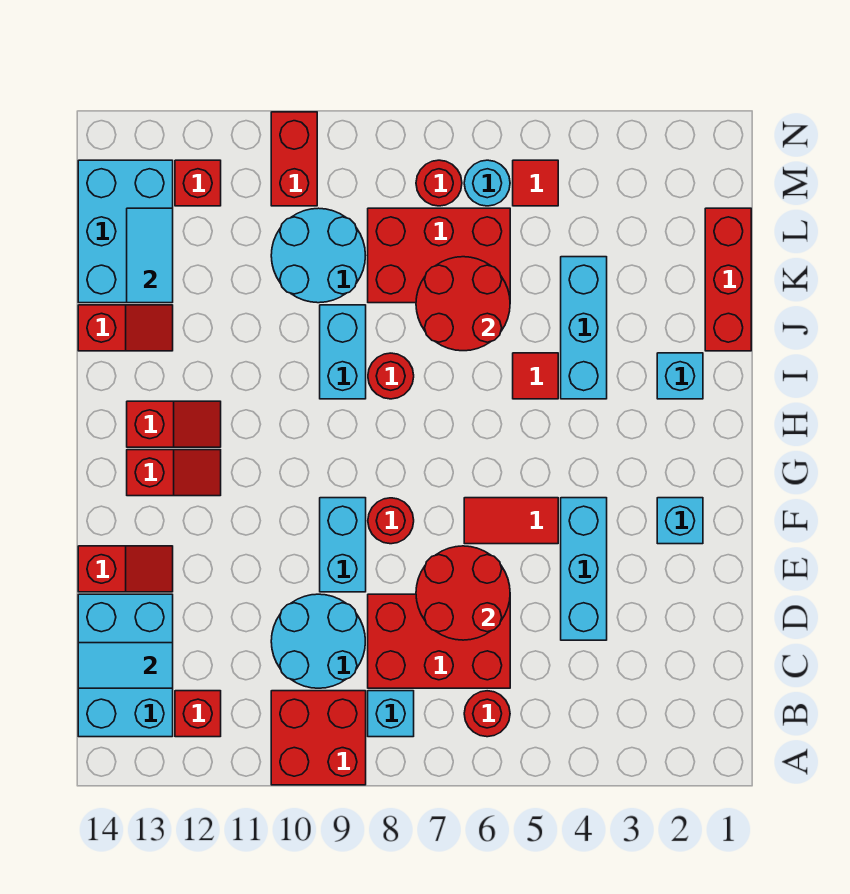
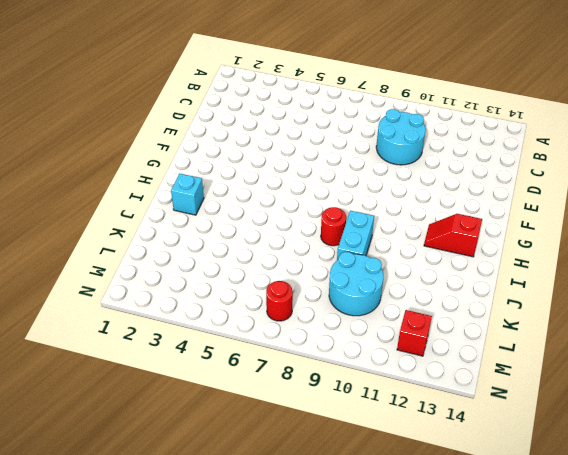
none -> red brick A9:B10 level 1
none -> red round brick B6 level 1
none -> cyan brick B8 level 1
none -> red brick B12 level 1

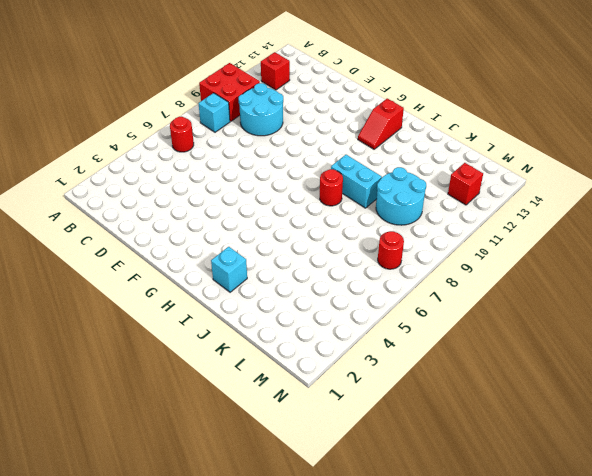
none -> cyan brick B13:D14 level 1
none -> red brick C6:D8 level 1
none -> cyan brick D4:F4 level 1
none -> cyan brick E9:F9 level 1

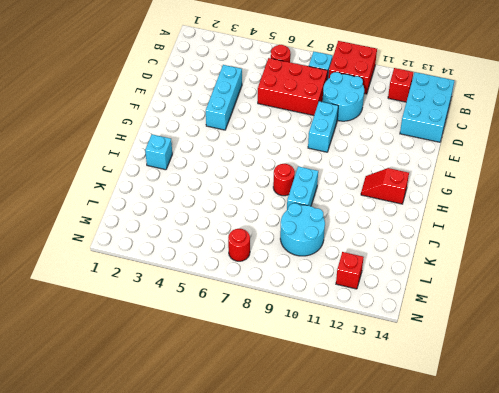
none -> red slope E13:E14 level 1 top 14
none -> cyan brick F2 level 1
none -> red tile F5:F6 level 1
none -> red round brick F8 level 1

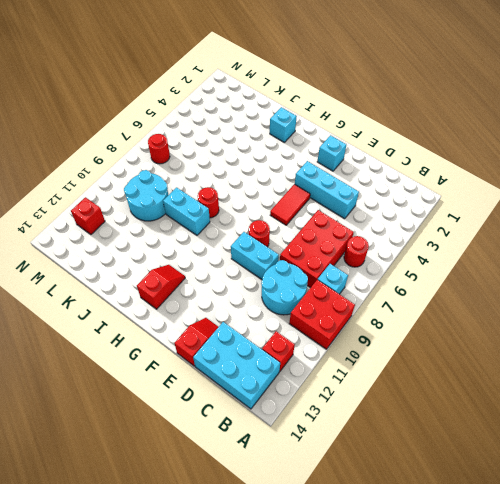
none -> red slope G12:G13 level 1 top 13
none -> cyan brick I4:K4 level 1
none -> red tile I5 level 1
none -> red brick J1:L1 level 1

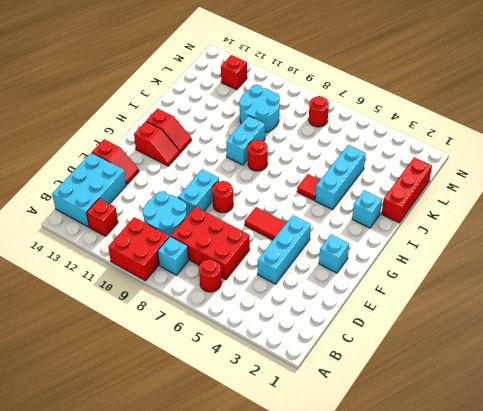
none -> red slope J13:J14 level 1 top 14
none -> red brick K6:L8 level 1
none -> cyan brick K13:M14 level 1
none -> red tile M5 level 1

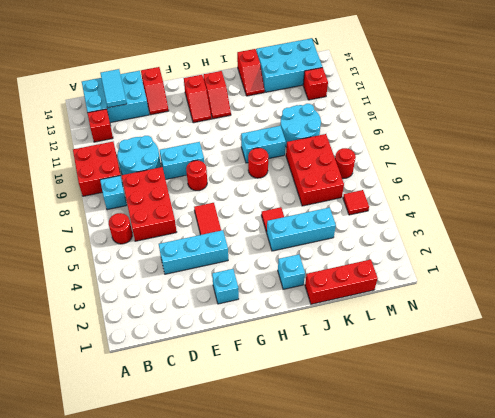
none -> cyan round brick M6 level 1
none -> red brick M10:N10 level 1
none -> red round brick D6:E7 level 2
none -> red round brick J6:K7 level 2

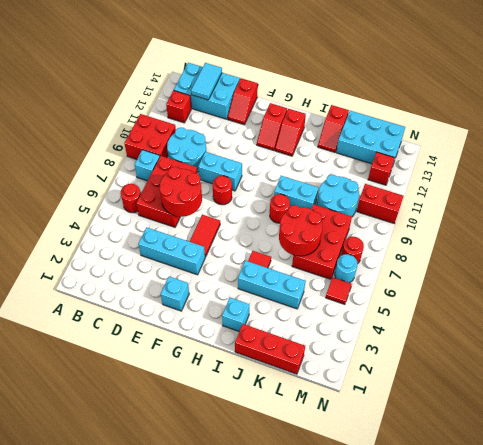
none -> cyan tile K13:L13 level 2

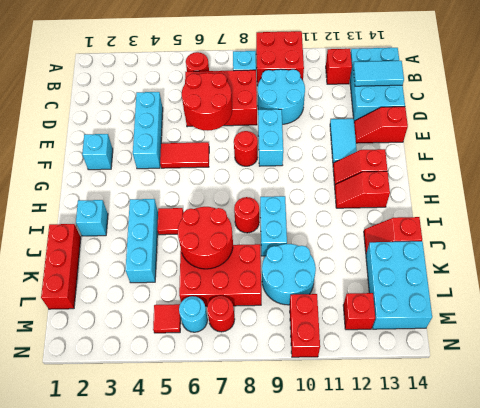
cyan tile E12:F12 level 1 -> cyan tile K13:L13 level 2

